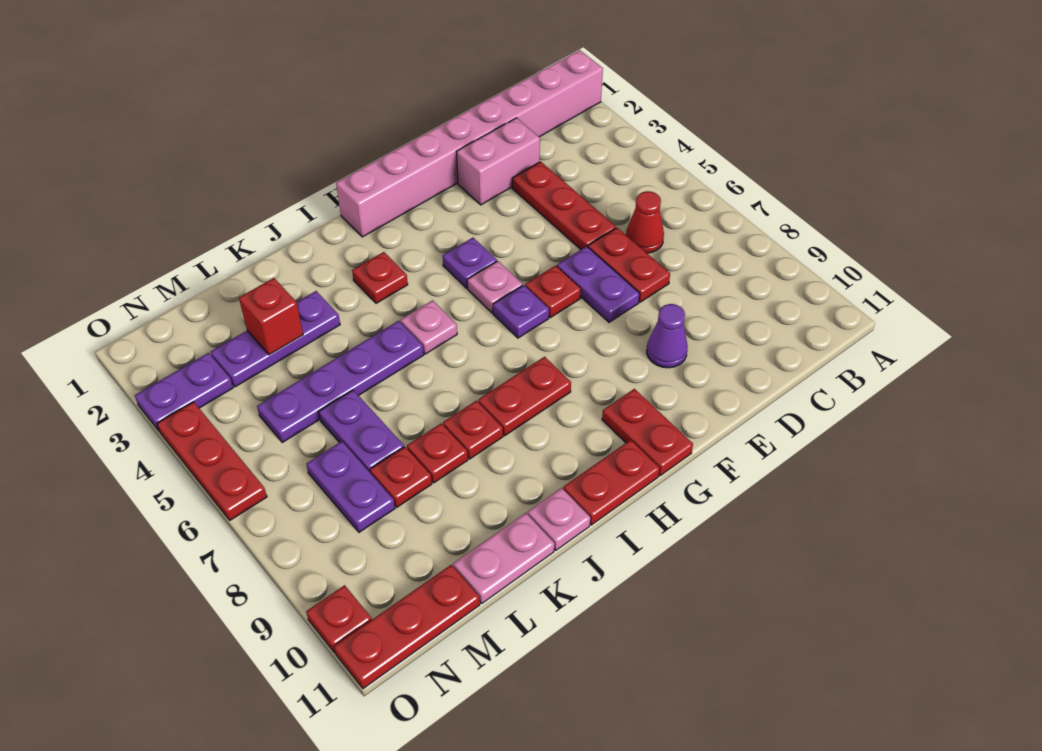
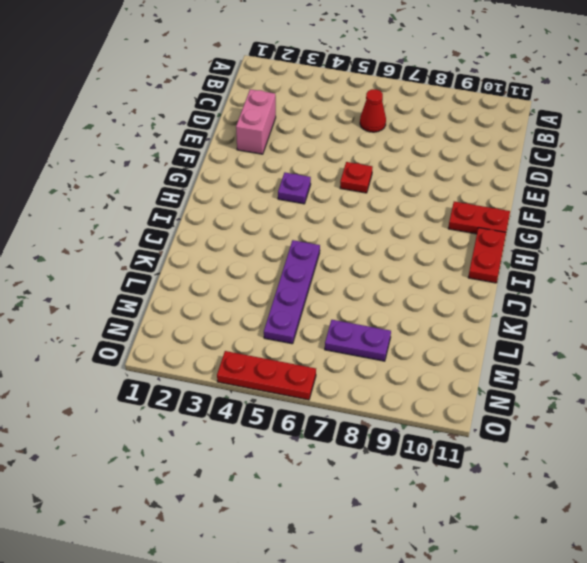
none -> pink brick A1:H1 level 1
none -> red plate D3:D5 level 1
none -> red plate D6:D7 level 1
none -> purple plate E6:E7 level 1

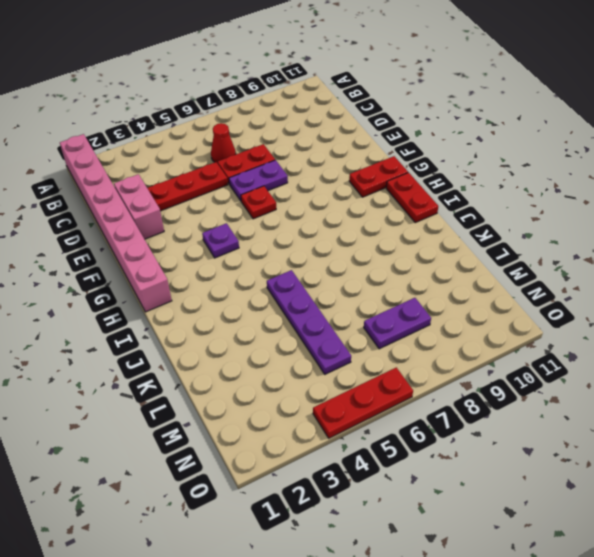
none -> purple cone E9 level 1
none -> pink plate G5 level 1
none -> purple plate G6 level 1
none -> red plate H8:I8 level 1

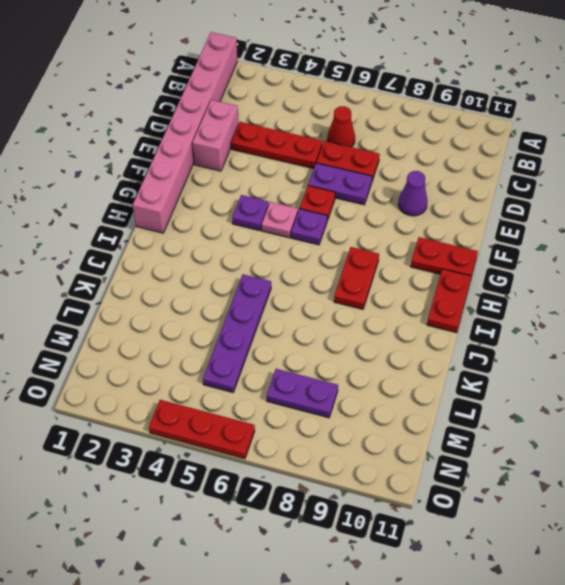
none -> red plate I3 level 1
none -> pink plate I5 level 1
none -> red plate J8 level 1
none -> pink plate J11 level 1

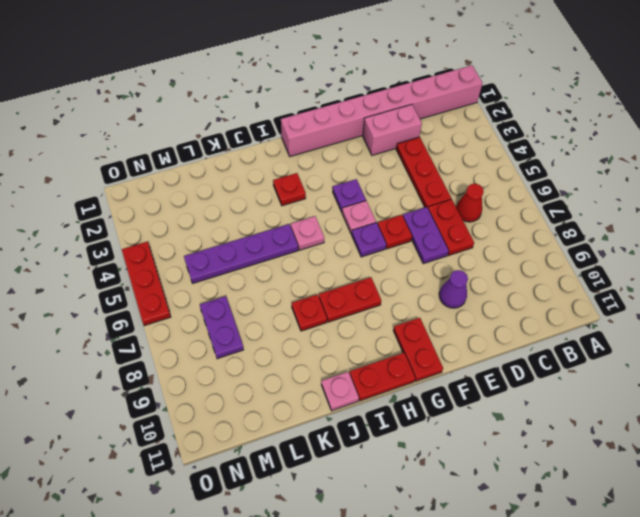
none -> purple plate K3:M3 level 1
none -> red plate K8 level 1
none -> pink plate K11:L11 level 1
none -> purple plate L6:L7 level 1

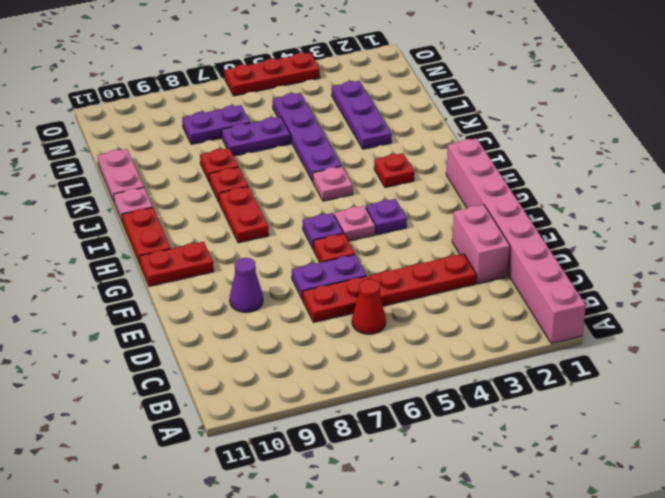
none -> red plate L8 level 1
none -> red plate M11:O11 level 1
none -> purple plate N3:O3 level 1
none -> red plate O10 level 1

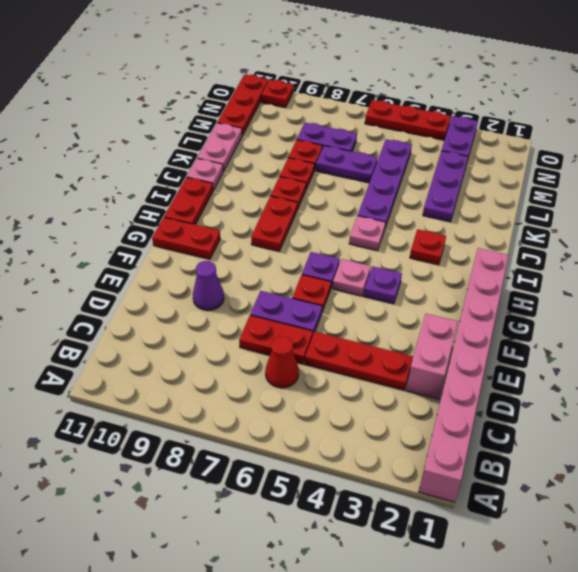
none -> red brick L3 level 2

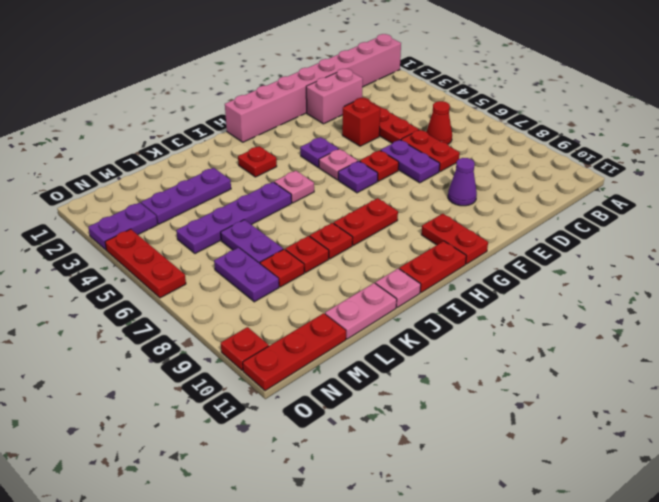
red brick E4 level 1 -> red brick L3 level 2

